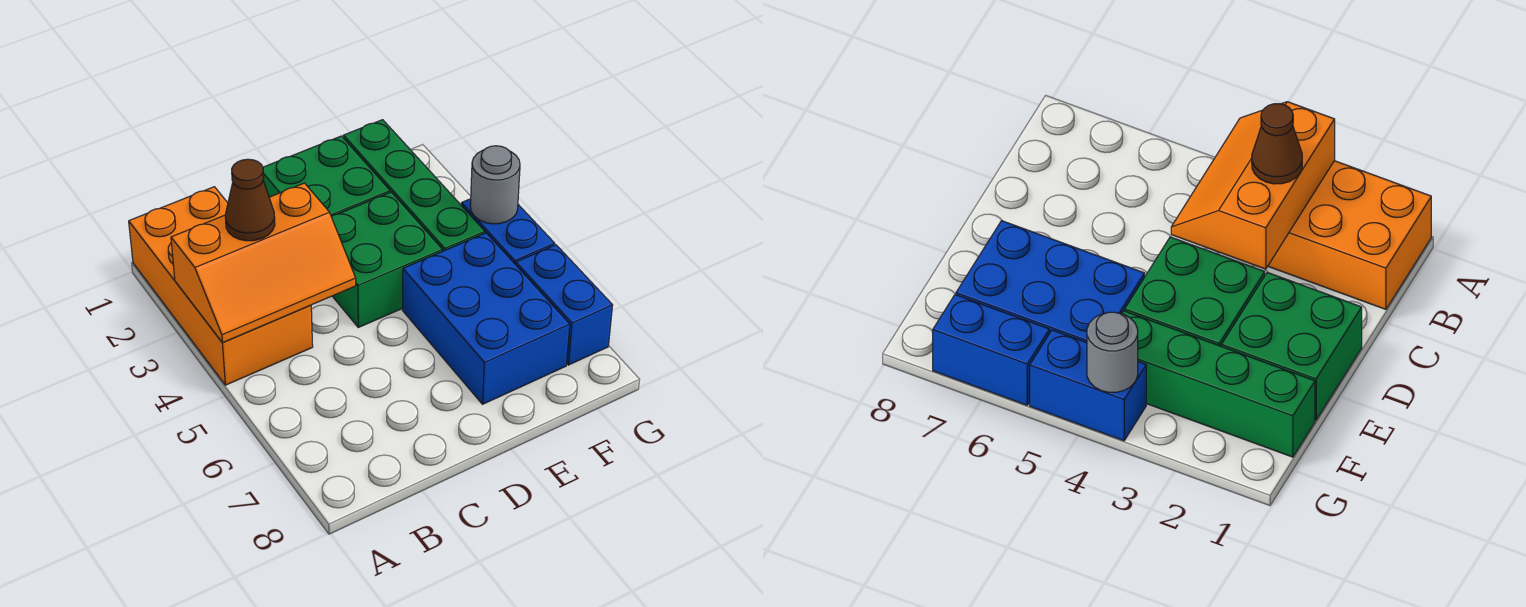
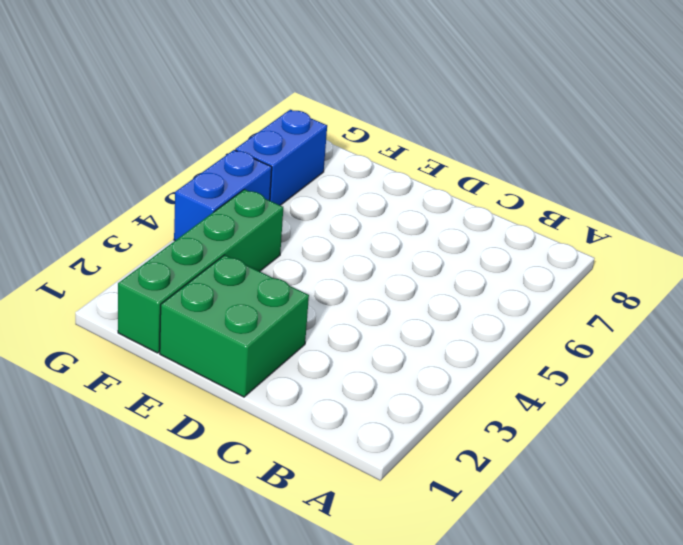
none -> orange brick A1:B4 level 1
none -> green brick D3:E4 level 1

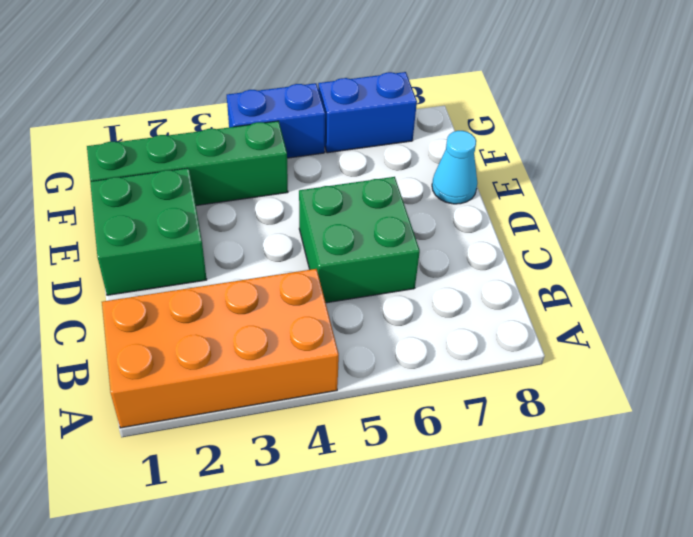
green brick C5:D6 level 1 -> green brick D3:E4 level 1
cyan cone E8 level 1 -> none
none -> blue brick E5:F7 level 1
none -> orange slope A3:C4 level 2 top 3

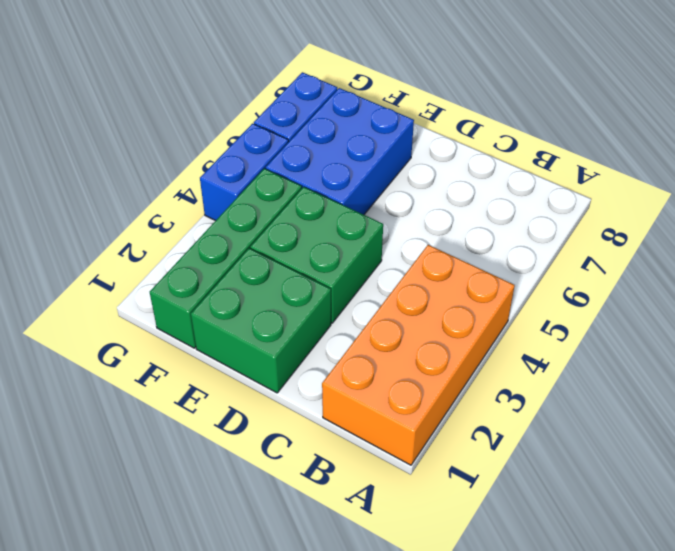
none -> orange slope A3:C4 level 2 top 3
none -> grey round brick G4 level 2

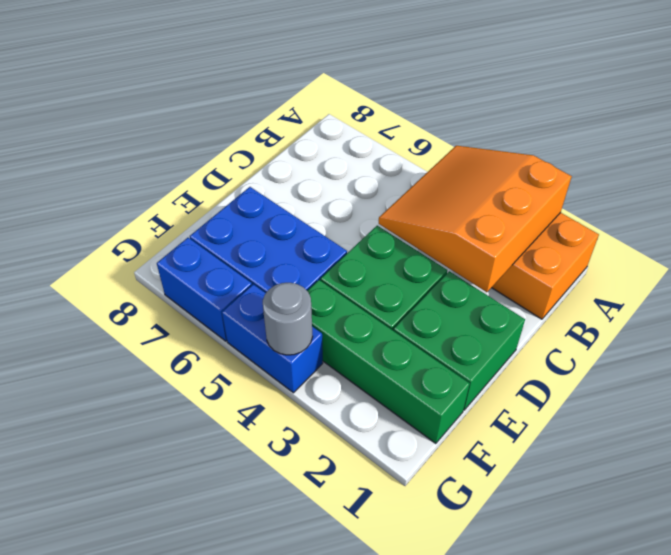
orange slope A2:C4 level 2 top 2 -> orange slope A3:C4 level 2 top 3
none -> brown cone B3 level 3

